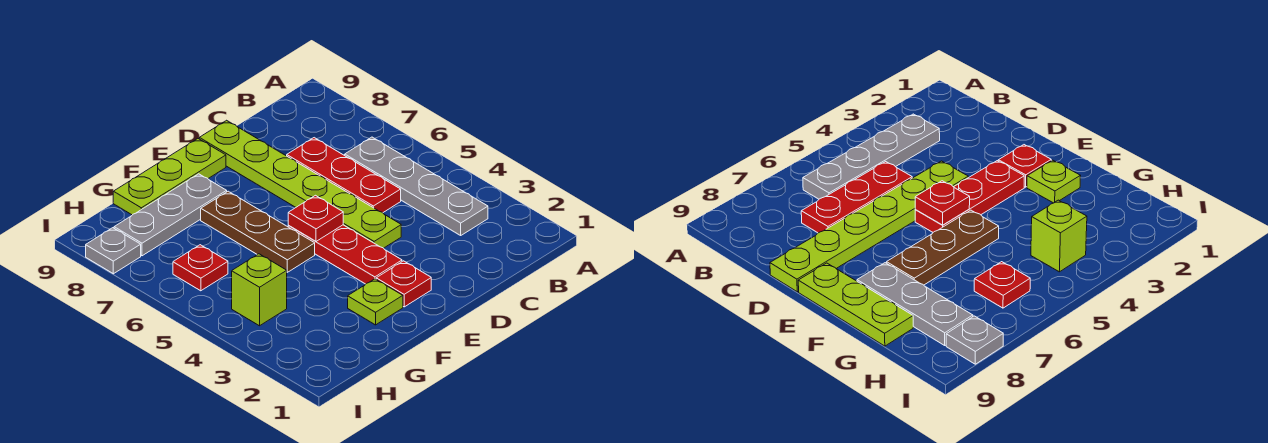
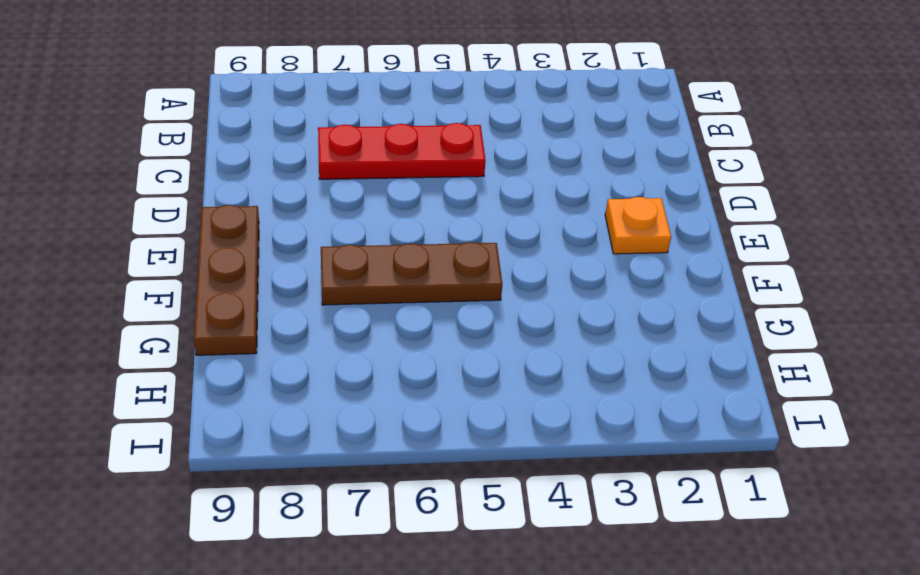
orange plate E2 level 1 -> red plate E2 level 1
brown plate E9:G9 level 1 -> lime plate E9:G9 level 1
none -> grey plate B3:B6 level 1
none -> lime plate D4:D9 level 1
none -> red plate E3:E5 level 1

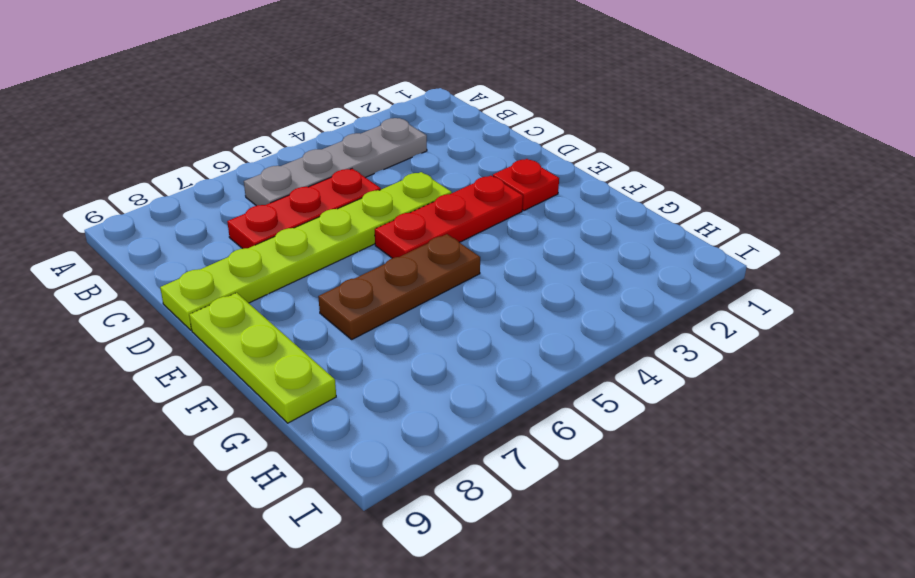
none -> lime plate F2 level 1
none -> grey plate F8:H8 level 1
none -> lime brick H4 level 1

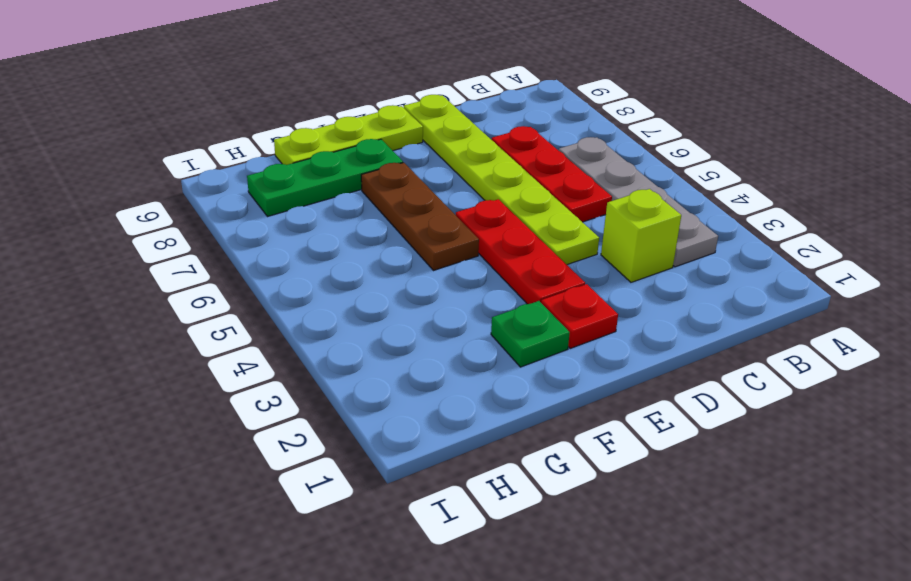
lime brick C3 level 1 -> lime brick H4 level 1
green plate F2 level 1 -> lime plate F2 level 1
green plate F8:H8 level 1 -> grey plate F8:H8 level 1
none -> red plate H6 level 1
none -> grey plate I8 level 1
none -> red plate E5 level 2

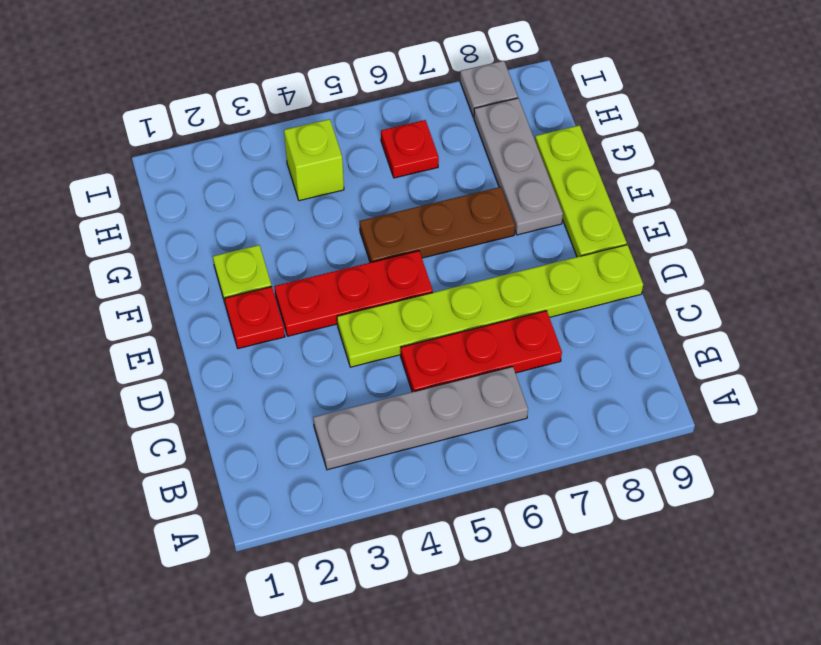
none -> red plate E5 level 2

